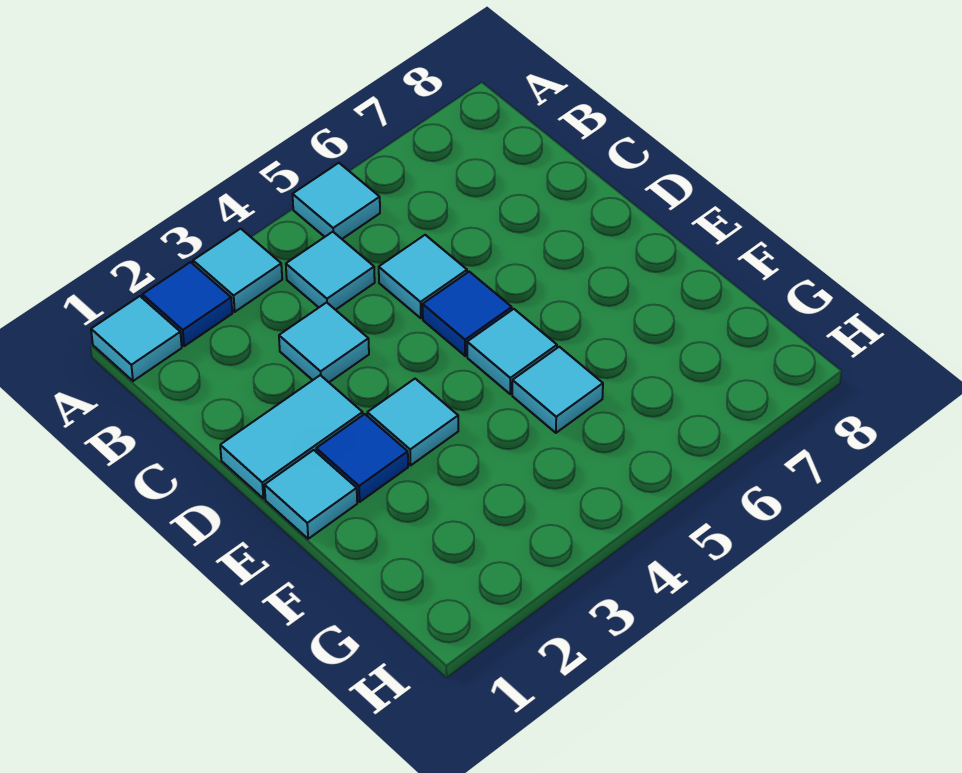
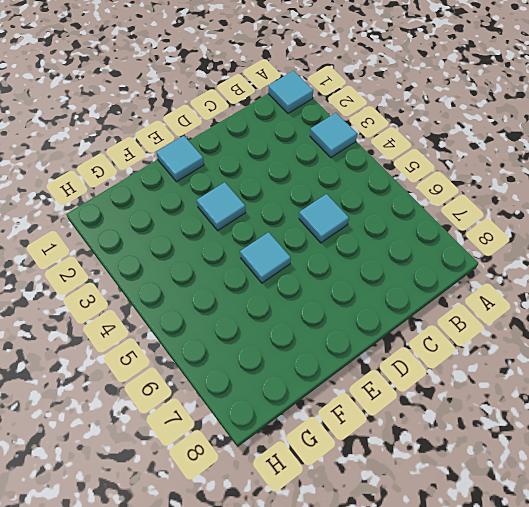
none -> blue tile A2 level 1
none -> cyan tile A5 level 1
none -> cyan tile B4 level 1

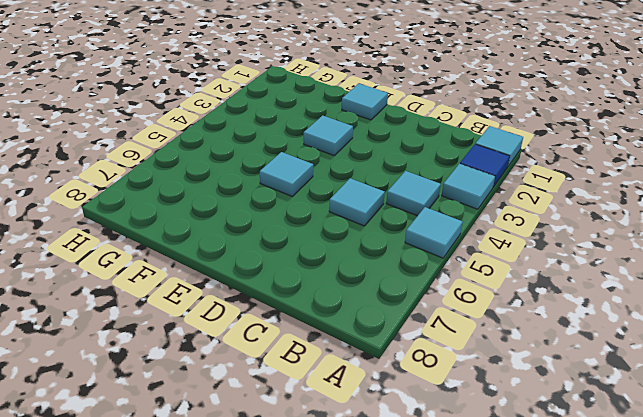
none -> cyan tile C3 level 1
none -> cyan tile D1:D2 level 1
none -> blue tile D5 level 1

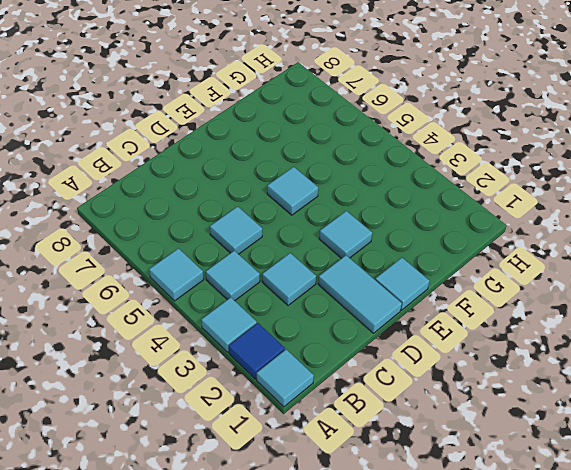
none -> blue tile D5 level 1
none -> blue tile E2 level 1
none -> cyan tile F5 level 1

